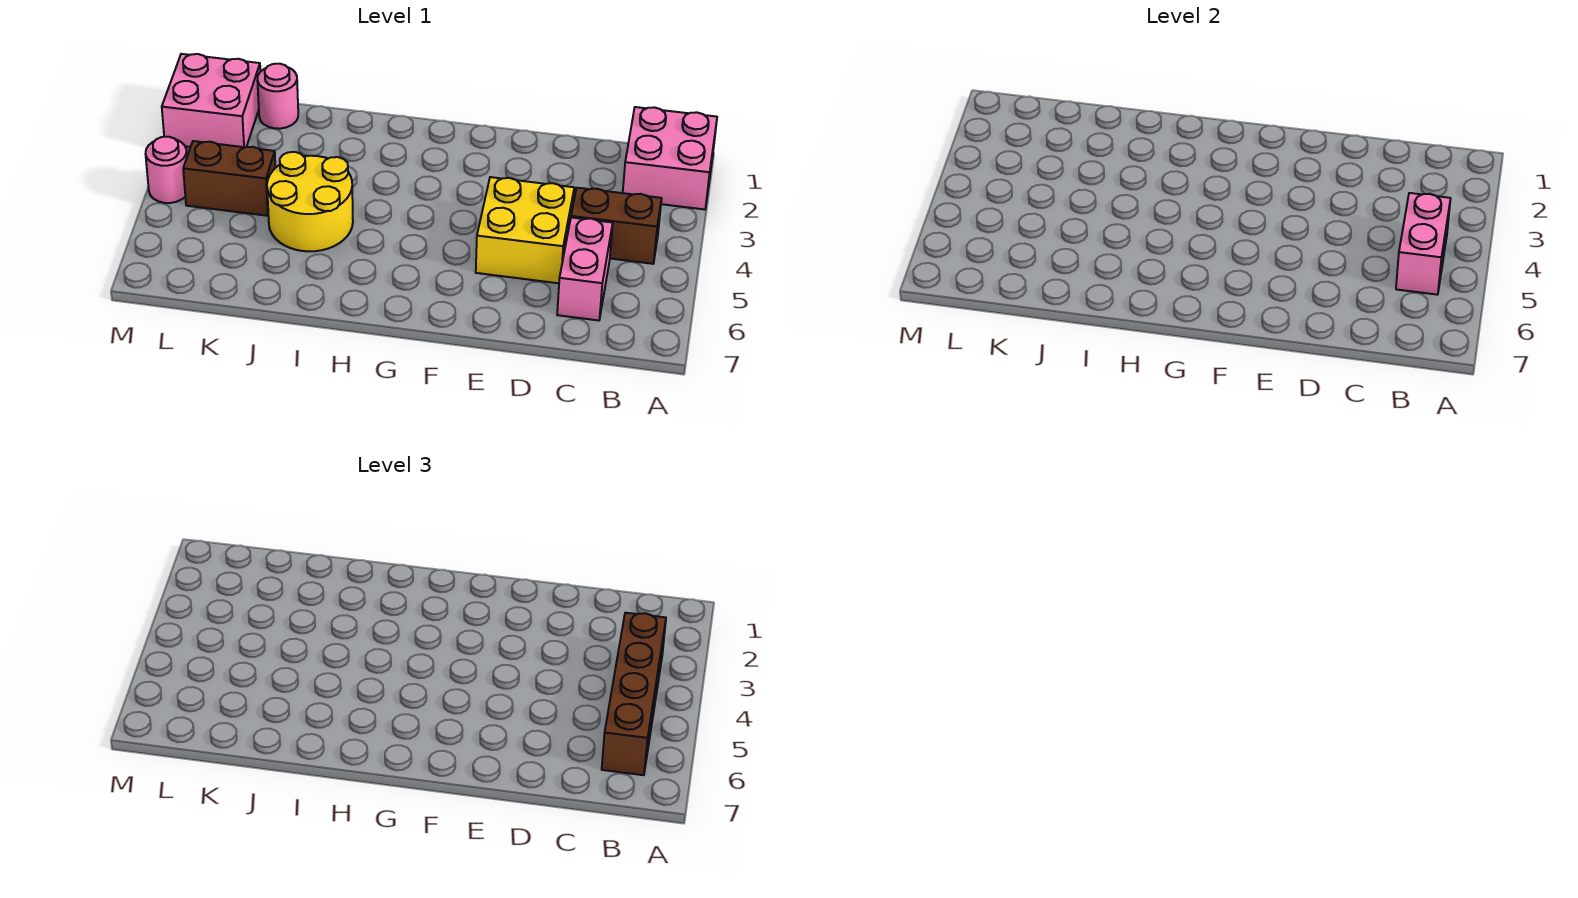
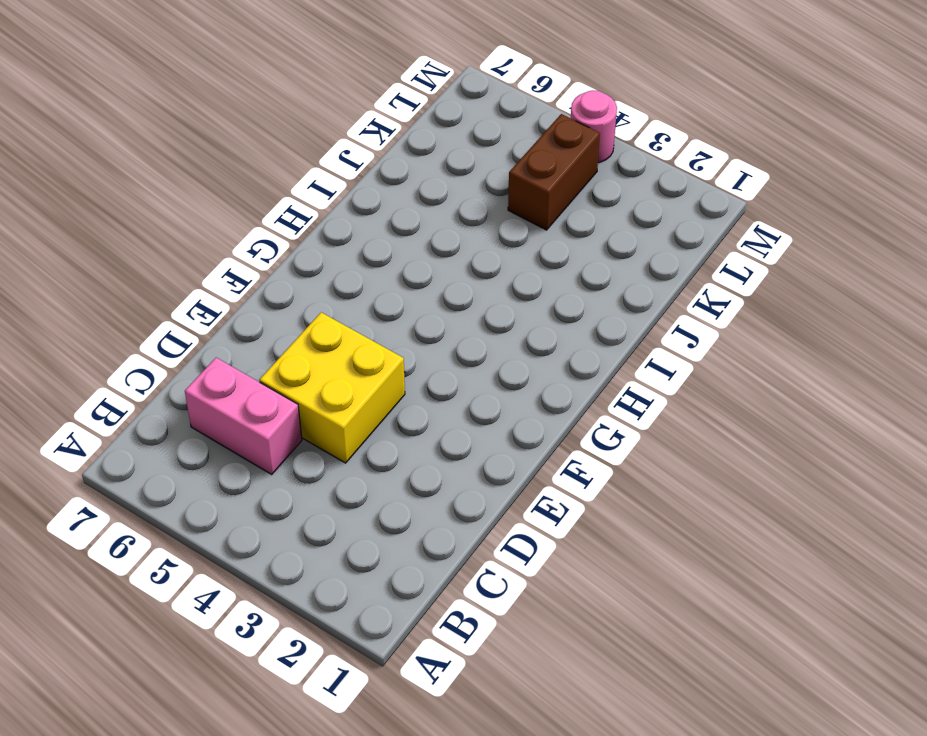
none -> pink brick A1:B2 level 1
none -> brown brick B4:C4 level 1

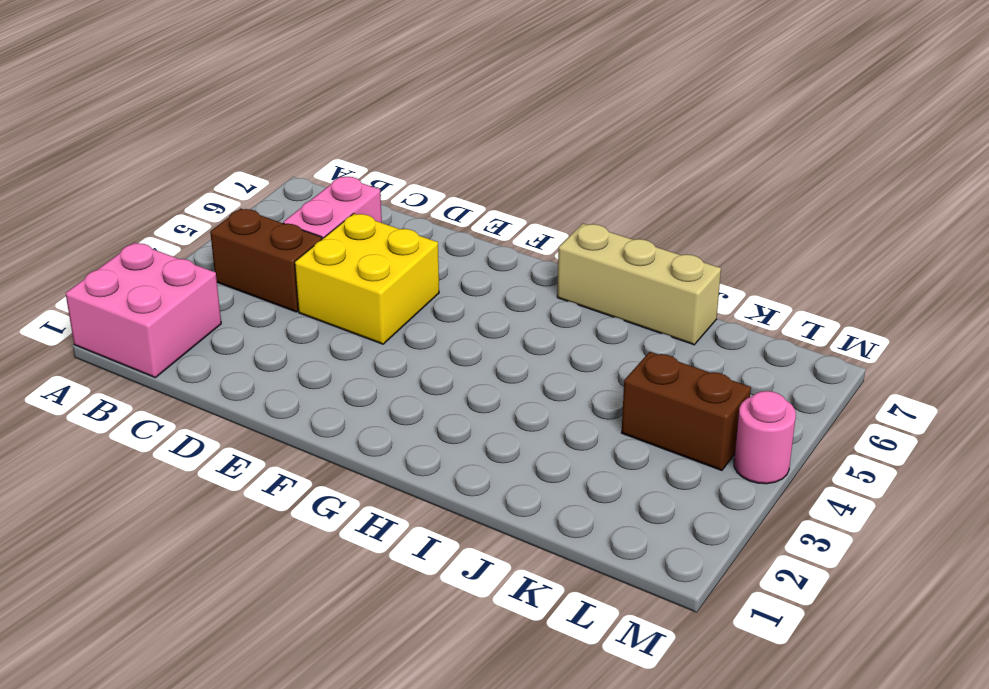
tan brick H7:J7 level 1 -> none
none -> yellow round brick I4:J5 level 1
none -> pink round brick K1 level 1

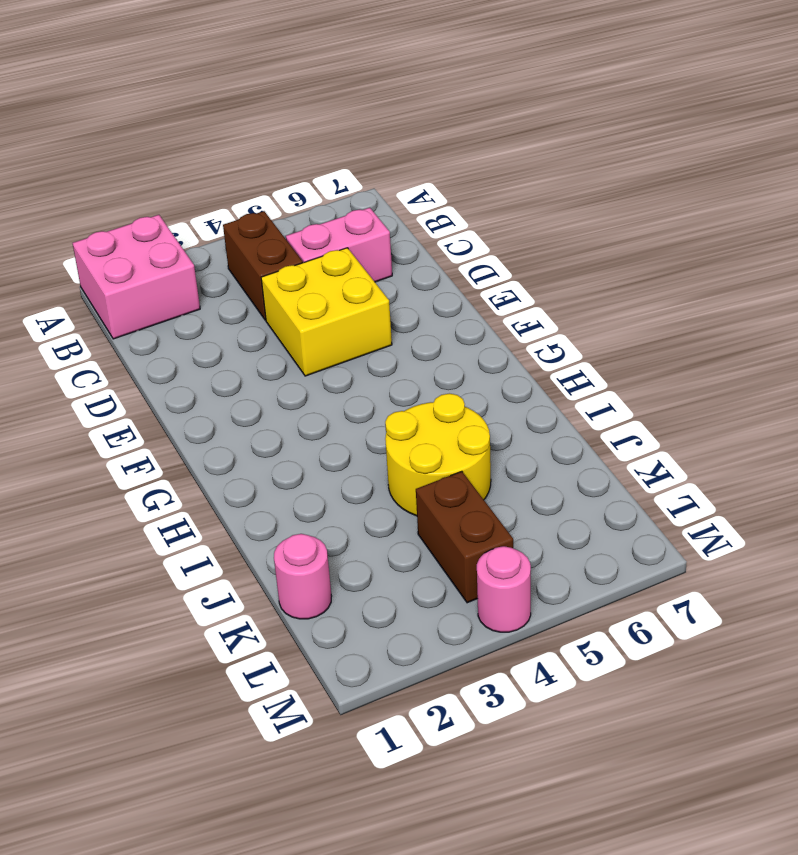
none -> pink brick L1:M2 level 1
none -> pink brick B4:B5 level 2

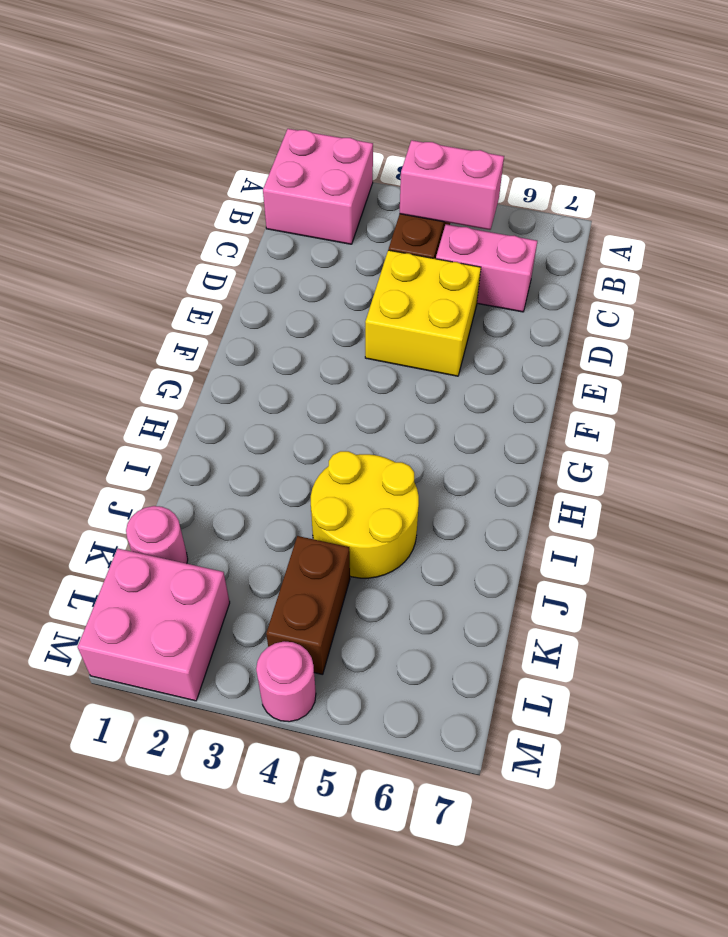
none -> brown brick B3:B6 level 3

